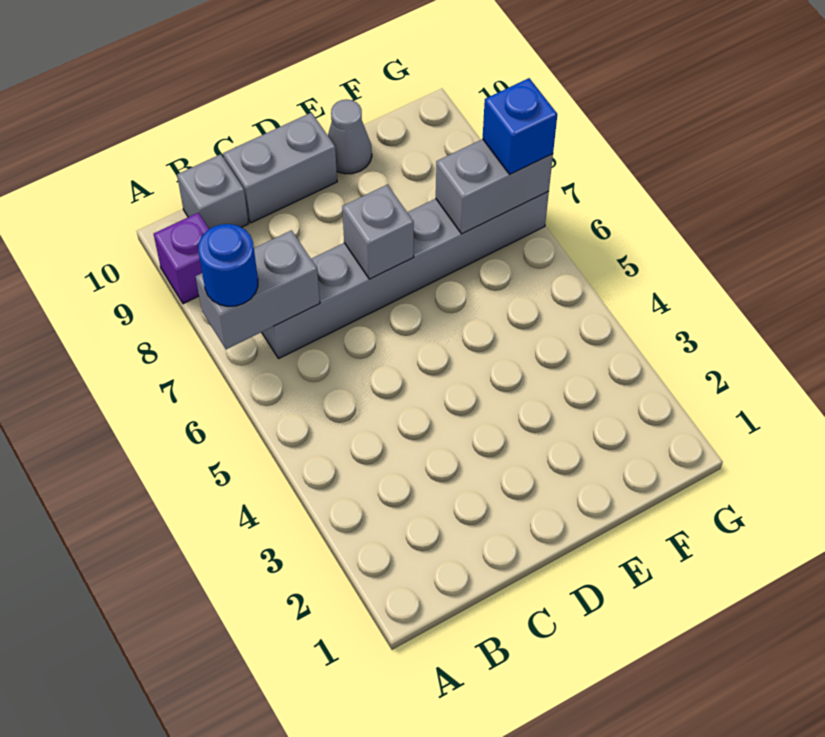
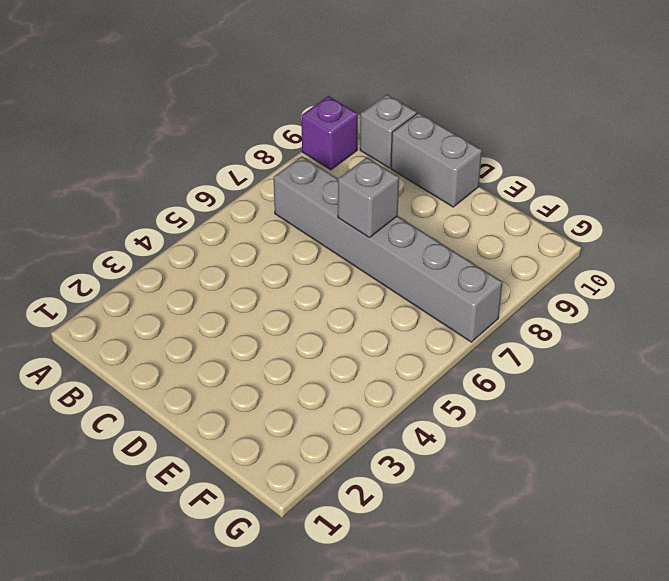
none -> grey cone E10 level 1
none -> grey brick A7:B7 level 2

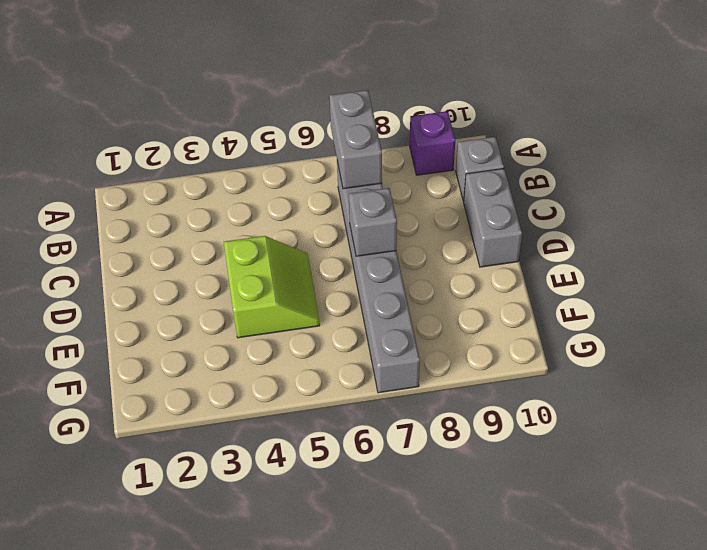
lime slope D4:E5 level 1 top 4 -> none
none -> grey cone E10 level 1
none -> grey brick F7:G7 level 2

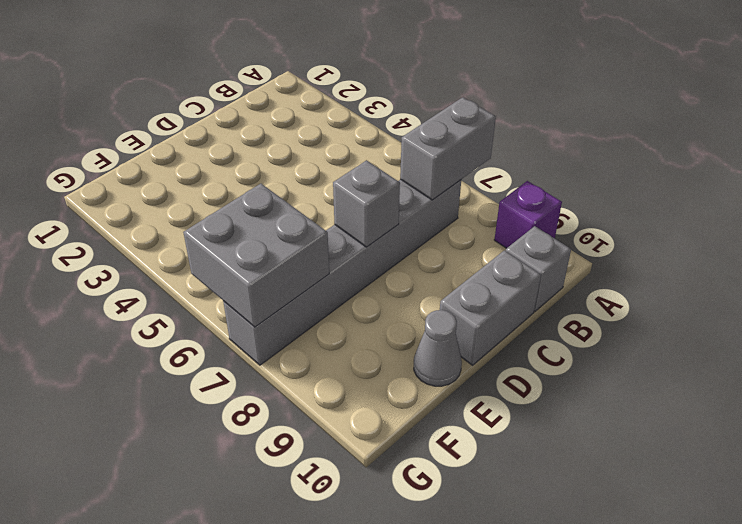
grey brick F6:G7 level 2 -> grey brick F7:G7 level 2
none -> blue round brick A7 level 3
none -> blue brick G7 level 3

